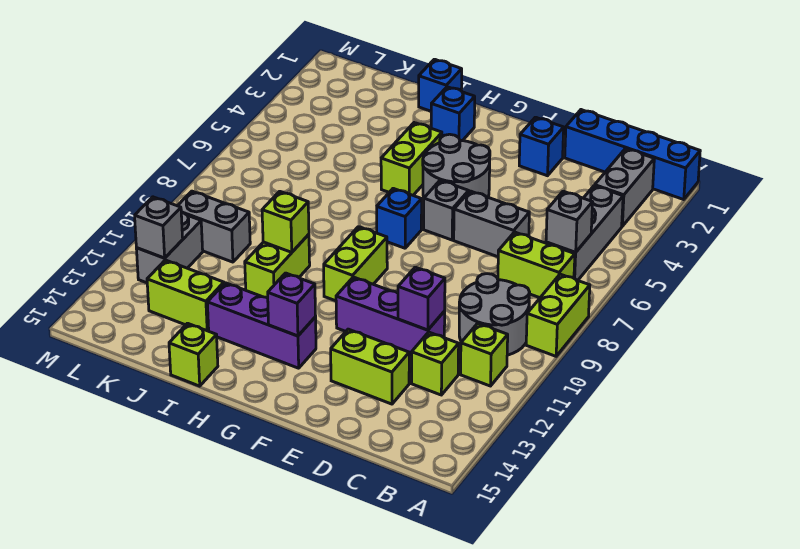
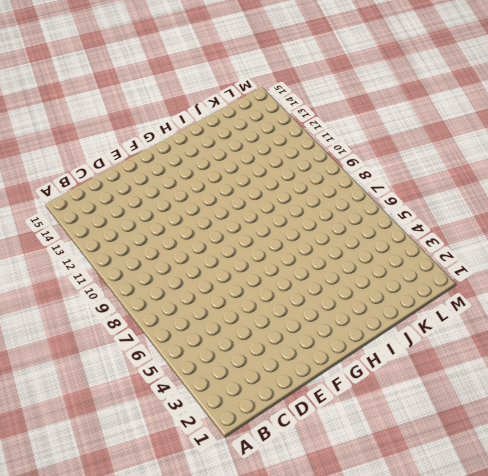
none -> blue brick A1:D1 level 1
none -> lime brick A8:A9 level 1
none -> grey brick B2:B3 level 1
none -> grey brick B4:B6 level 1

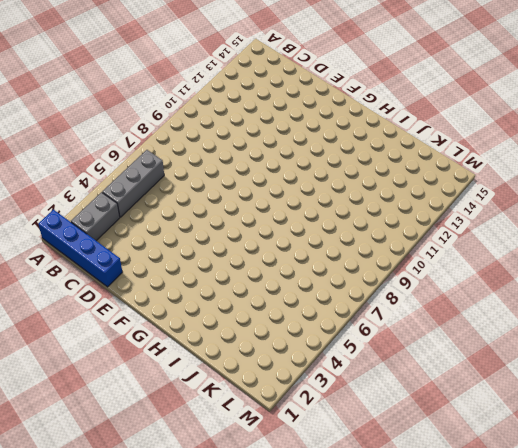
none -> lime brick A8:A9 level 1
none -> lime brick B7:C7 level 1
none -> grey round brick B9:C10 level 1
none -> lime brick B11 level 1

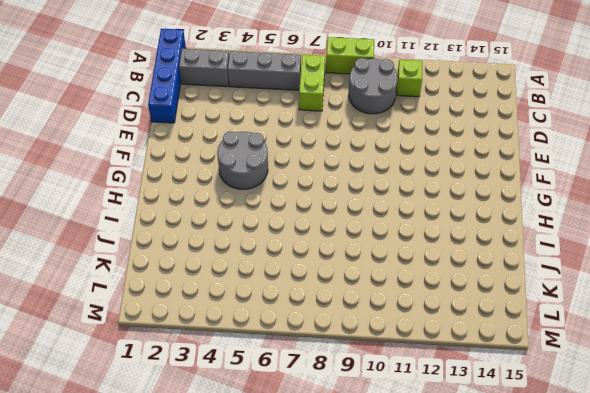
none -> lime brick C12 level 1
none -> grey brick D6:E6 level 1
none -> purple brick D11:F11 level 1
none -> lime brick D13:E13 level 1

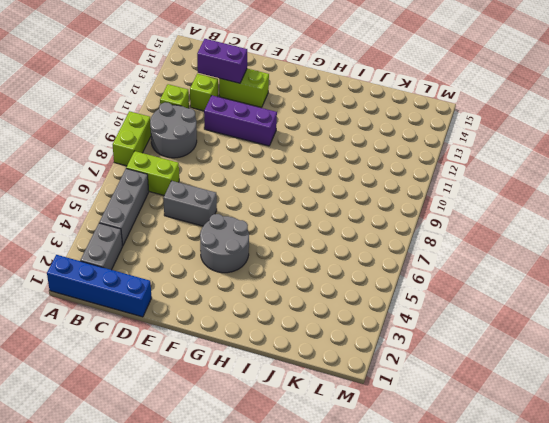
purple brick C13:D13 level 2 -> none
none -> blue brick E2 level 1
none -> grey brick F6 level 1
none -> blue brick G7 level 1
none -> lime brick G9:G10 level 1

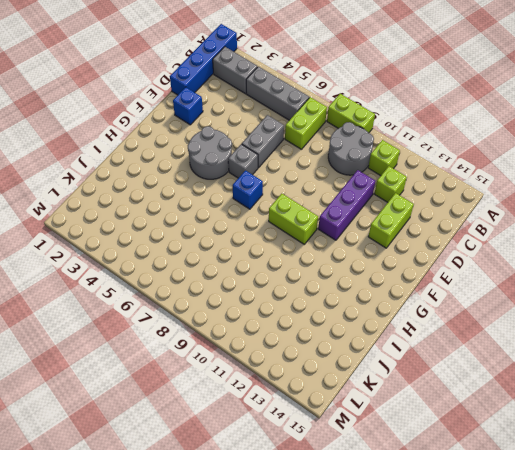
none -> purple brick G13:I13 level 1
none -> blue brick H2 level 1
none -> lime brick H4:H5 level 1
none -> blue brick I1 level 1

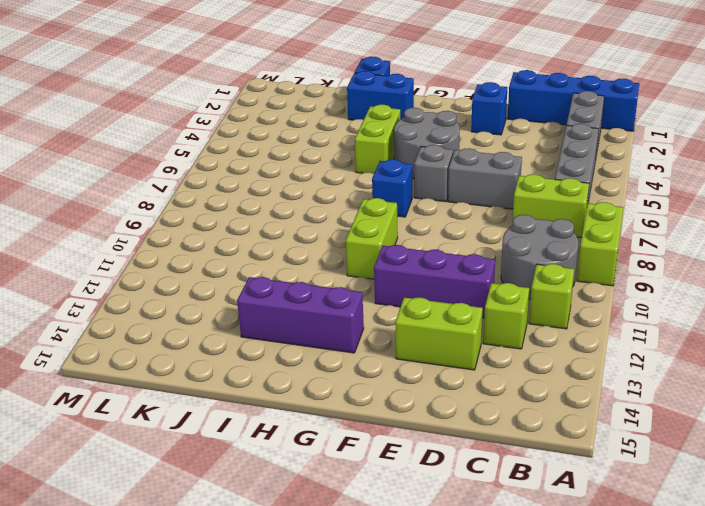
blue brick H2:I2 level 1 -> blue brick H2 level 1
none -> lime brick I10:I11 level 1
none -> lime brick I15 level 1
none -> lime brick J13:K13 level 1
none -> grey brick K10:L10 level 1

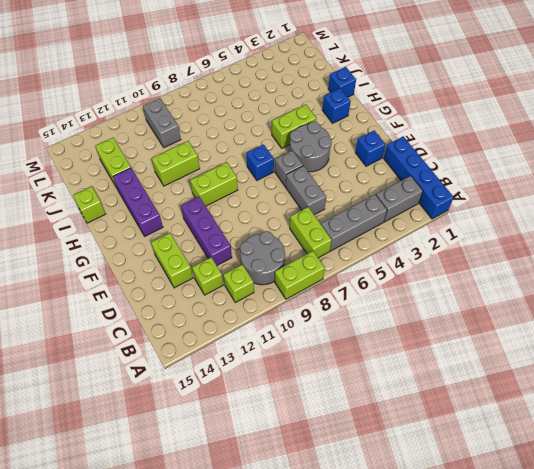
none -> grey brick L11:L12 level 1
none -> grey brick B6 level 2
none -> purple brick D11 level 2
none -> purple brick G13 level 2

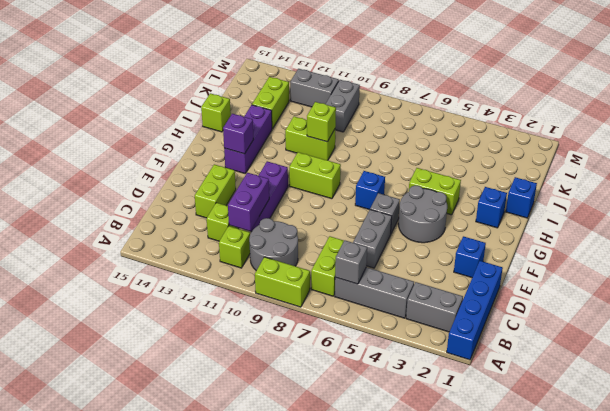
purple brick C11:D11 level 2 -> purple brick D11 level 2
none -> grey brick L12 level 2

